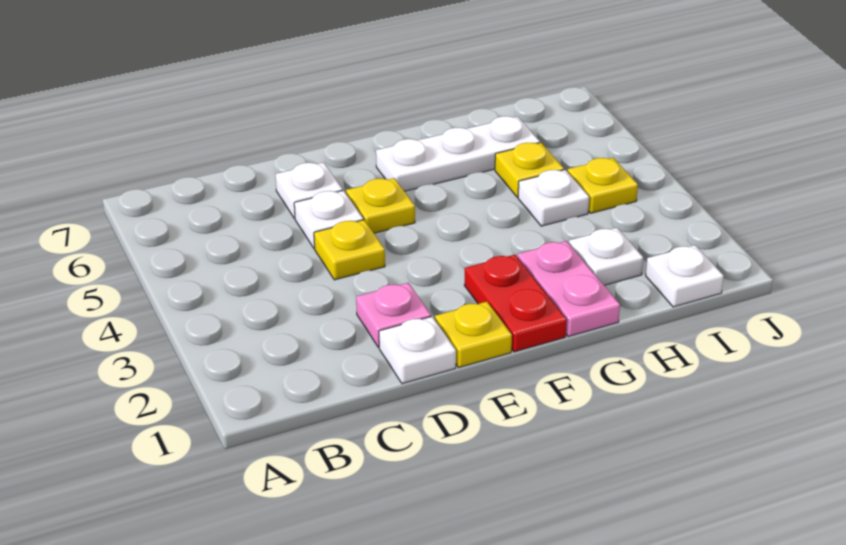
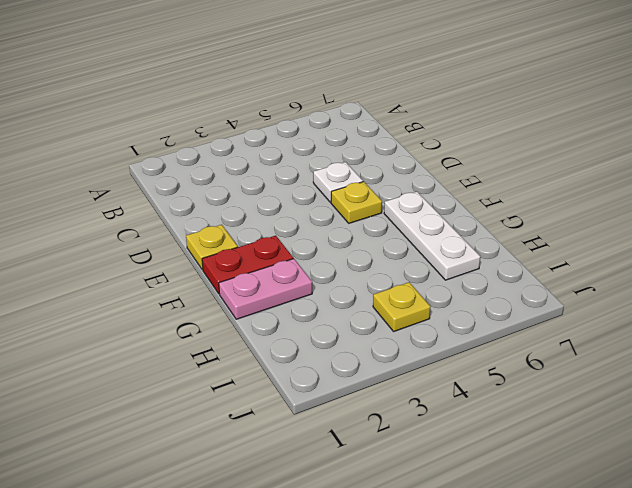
none -> white plate D1 level 1
none -> pink plate D2 level 1
none -> yellow plate D4 level 1

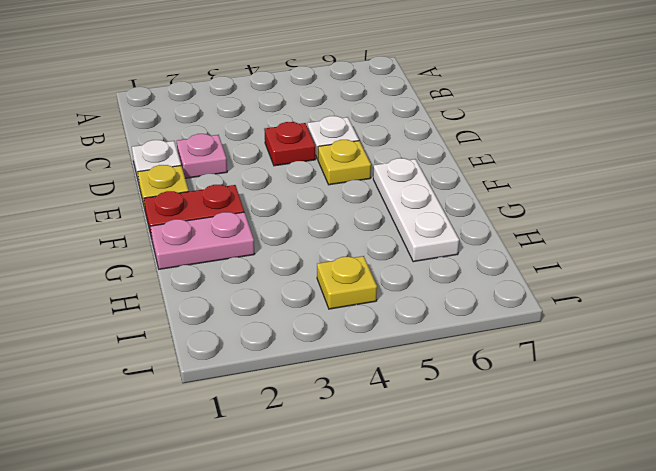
red plate D4 level 1 -> yellow plate D4 level 1
none -> white plate D6 level 1
none -> white plate H2 level 1
none -> white plate H4 level 1

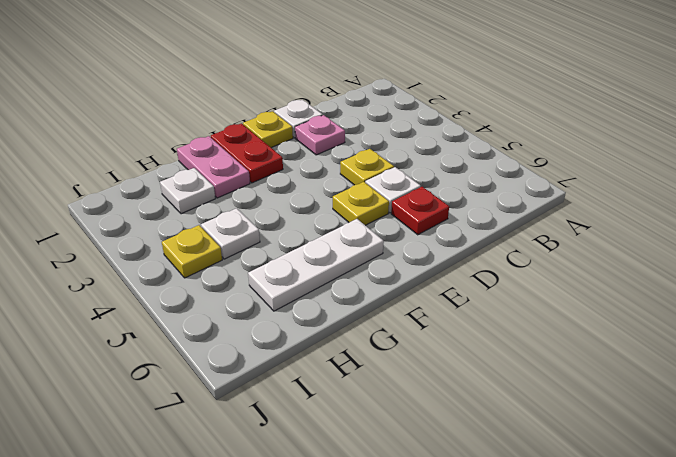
red plate D6 level 1 -> white plate D6 level 1
none -> yellow plate H5 level 1
none -> white plate I1 level 1

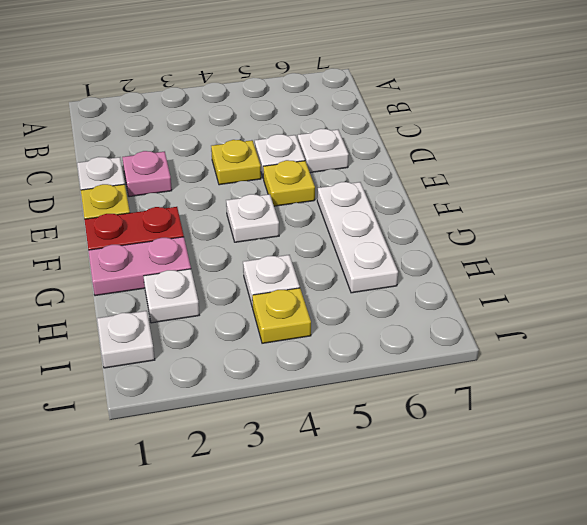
white plate F4 level 1 -> none
none -> yellow plate H5 level 1

